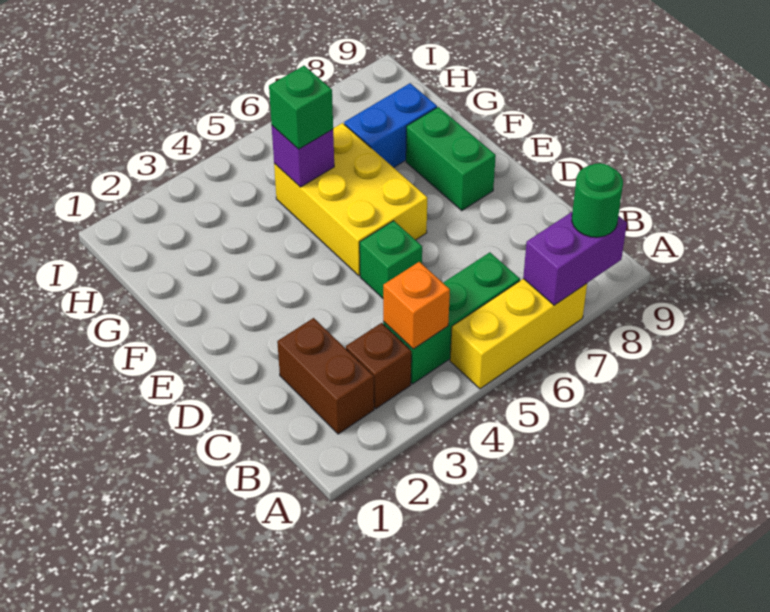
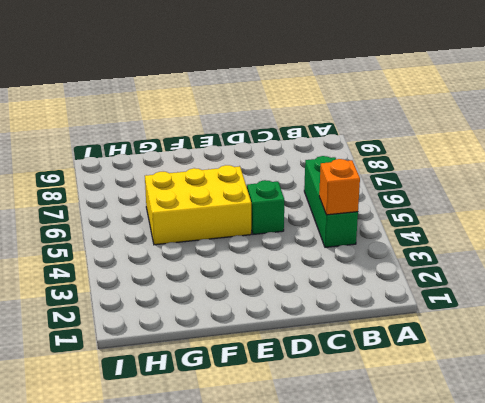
none -> yellow brick A5:A7 level 1
none -> brown brick B2:C2 level 1
none -> brown brick B3 level 1

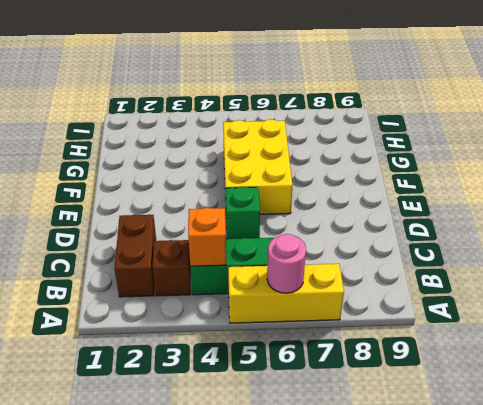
pink round brick A6 level 2 -> none
none -> green brick E8:F8 level 1
none -> blue brick G7:G8 level 1
none -> purple brick A7:A8 level 2

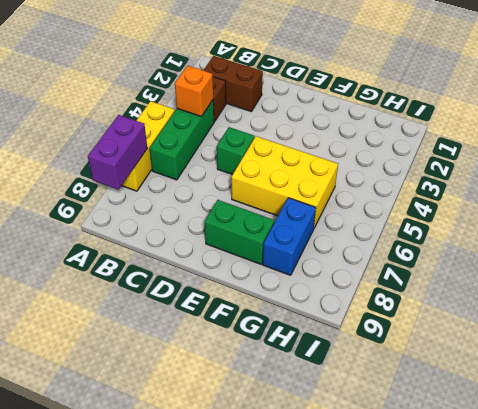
none -> purple brick G5 level 2
none -> green round brick A8 level 3
none -> green brick G5 level 3

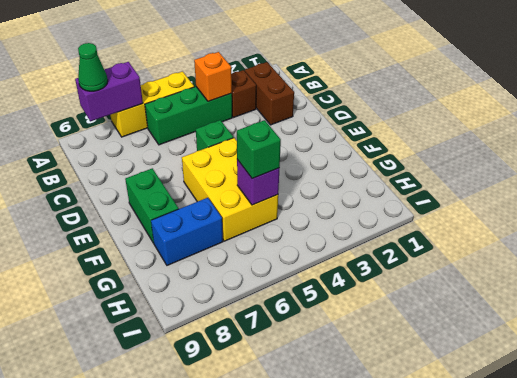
green cone A8 level 3 -> green round brick A8 level 3

